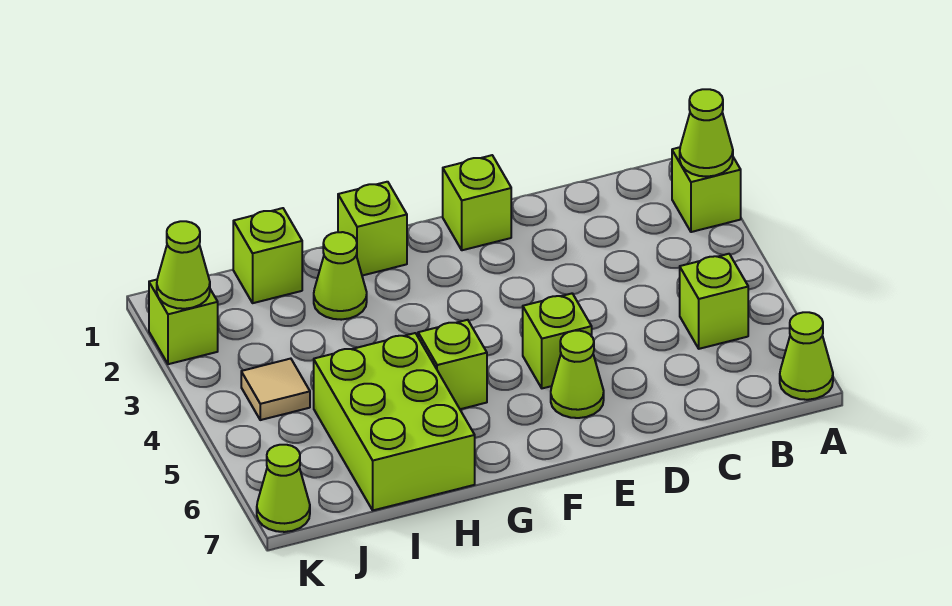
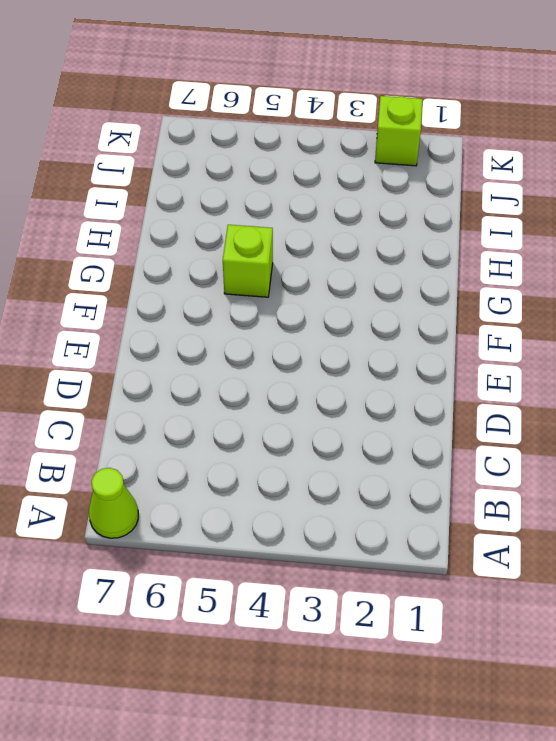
none -> lime brick A2 level 1
none -> lime brick B5 level 1
none -> lime brick E1 level 1

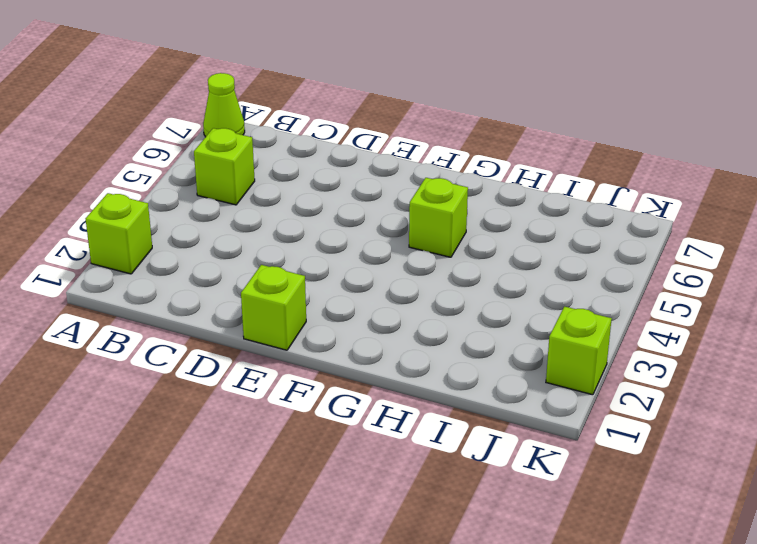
none -> lime brick E5 level 1
none -> lime cone E6 level 1
none -> lime brick G1 level 1

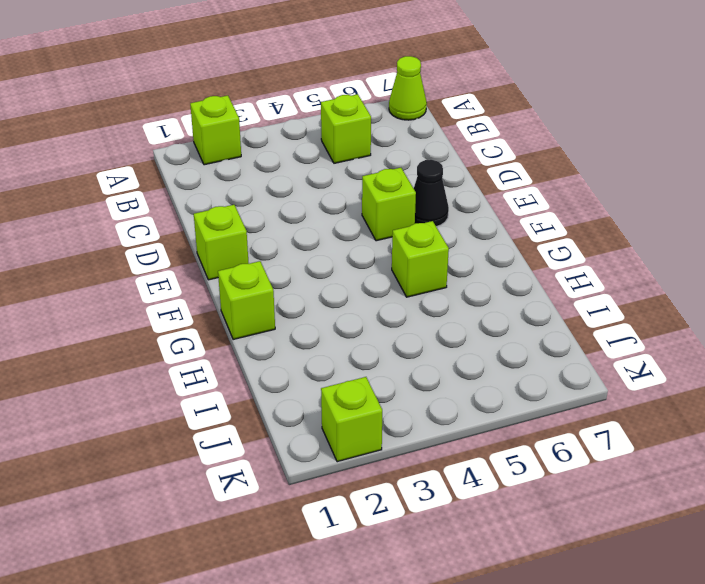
black cone E6 level 1 -> lime cone E6 level 1
none -> lime cone H2 level 1
none -> lime brick H5:I7 level 1
none -> lime brick I1 level 1

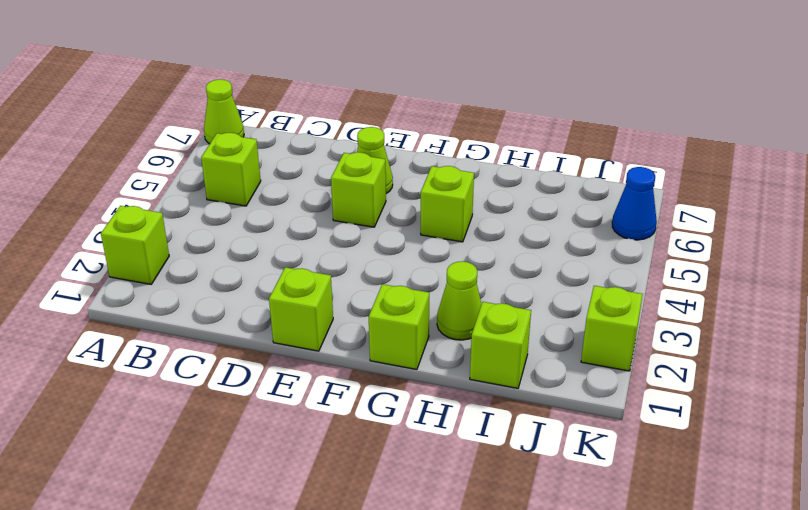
blue cone K6 level 1 -> none
none -> lime brick H5:I7 level 1
none -> tan tile J4 level 1
none -> lime cone K7 level 1

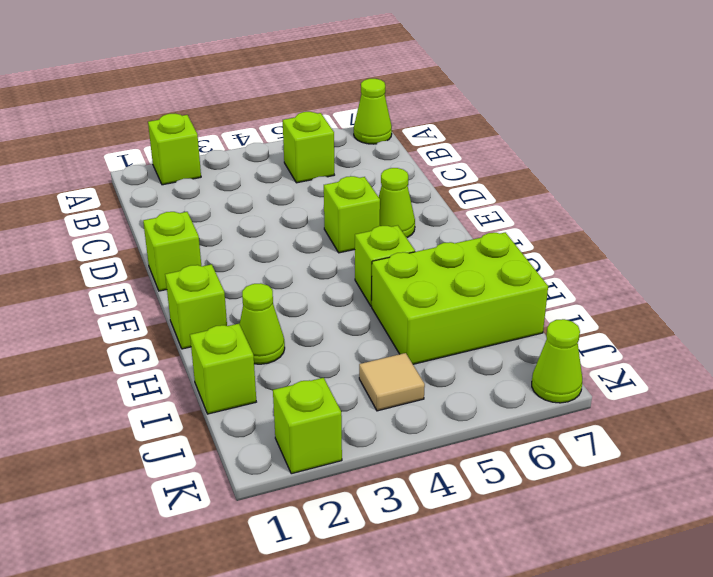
none -> lime cone A2 level 2
none -> lime cone K2 level 2

